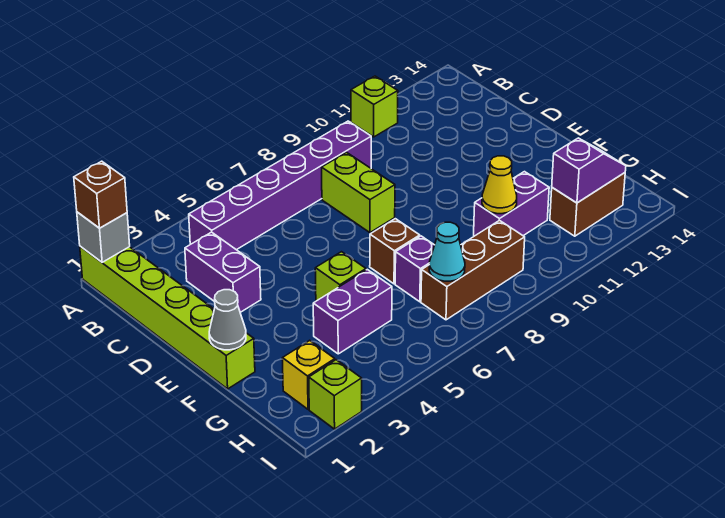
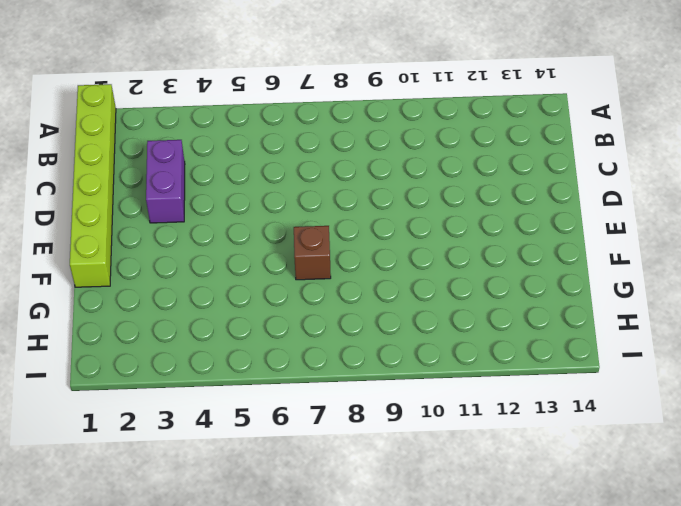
none -> lime brick A11 level 1
none -> purple brick B4:B9 level 1
none -> lime brick C8:D8 level 1

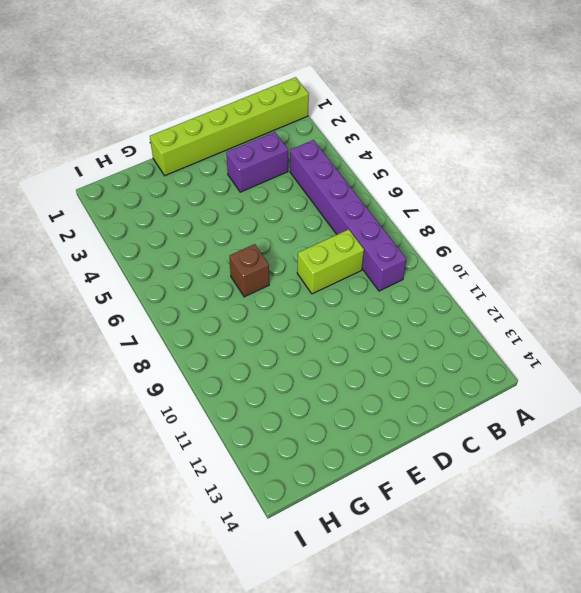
none -> lime brick A11 level 1
none -> lime brick F5 level 1
none -> purple brick G4:G5 level 1

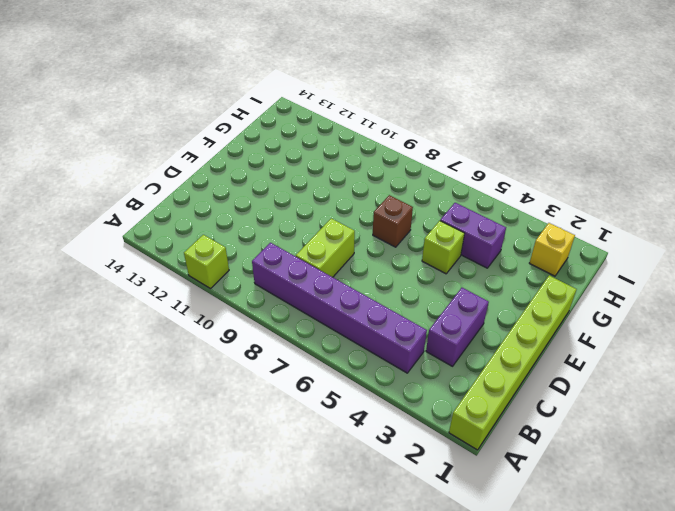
none -> purple brick G7 level 1
none -> purple brick G10:G11 level 1
none -> brown brick H7:H9 level 1

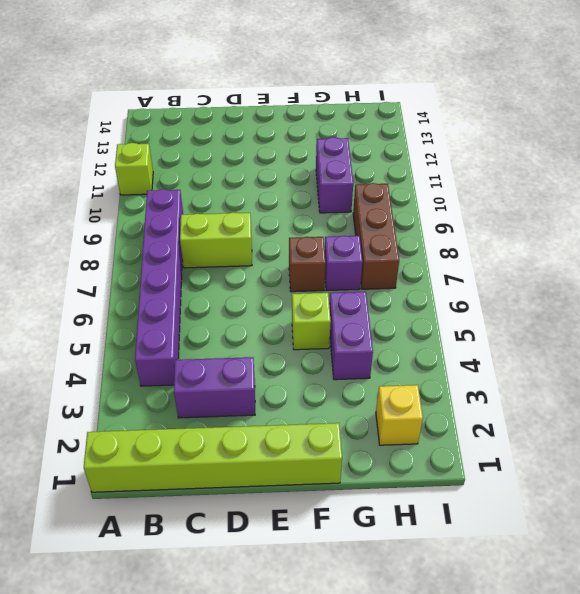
none -> brown brick H12:H13 level 1
none -> lime brick I2 level 1
none -> grey brick A1 level 2

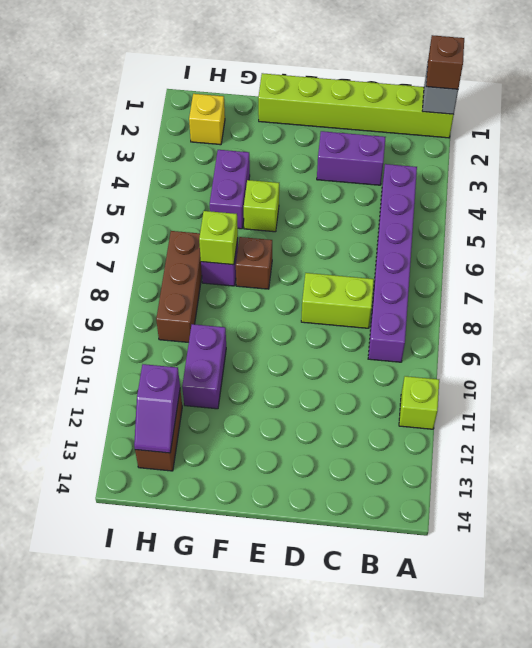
lime brick G7 level 2 -> lime brick I2 level 1
none -> grey cone F1 level 2
none -> yellow cone G10 level 2
none -> cyan cone H7 level 2

